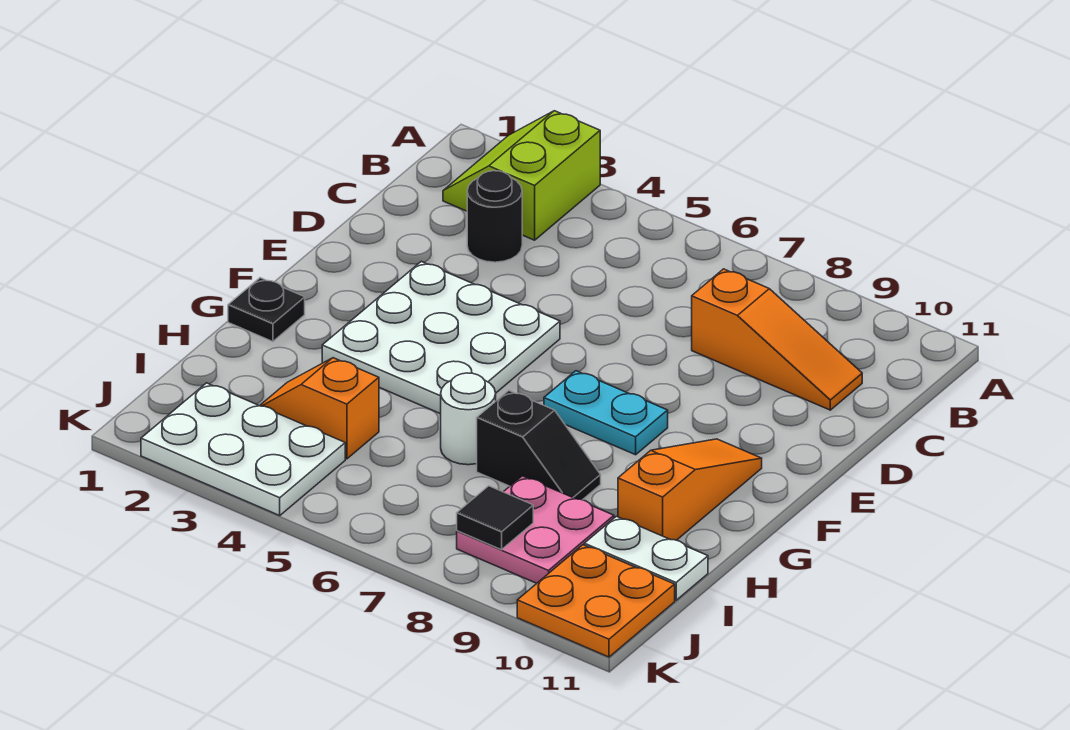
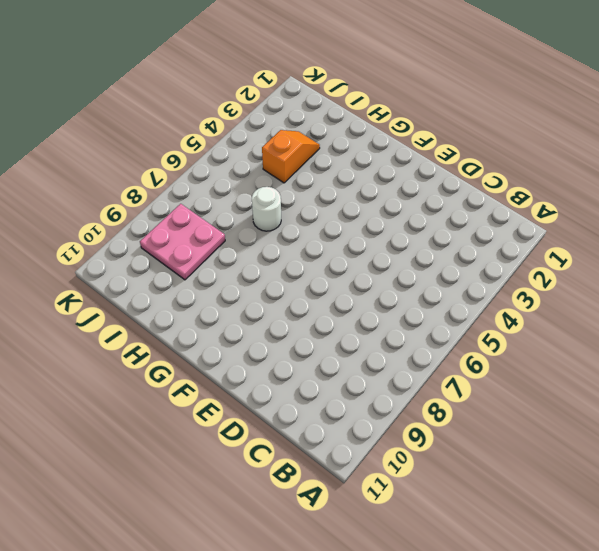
none -> lime slope A2:B3 level 1 top 3
none -> black round brick C3 level 1
none -> orange slope C8:C10 level 1 top 8

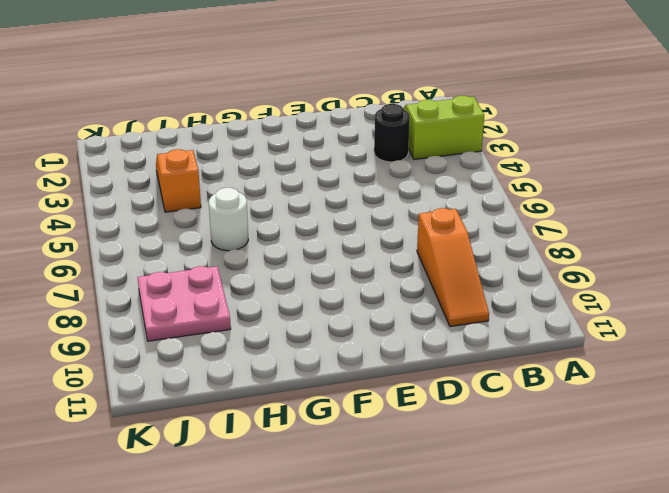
none -> white plate E3:G5 level 1
none -> cyan plate F7:F8 level 1
none -> orange slope F10:H10 level 1 top H

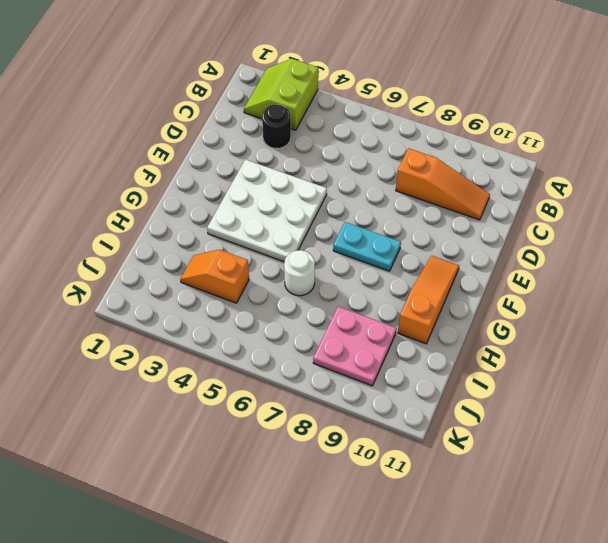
none -> black plate G1 level 1
none -> black slope H7:H8 level 1 top 7
none -> white plate I10:I11 level 1

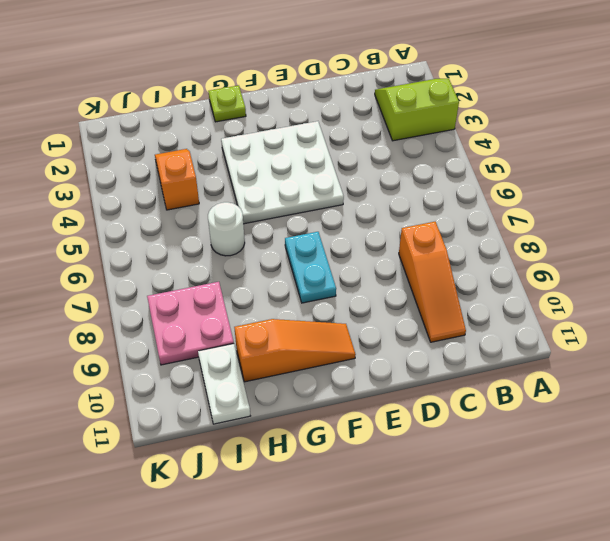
lime plate G1 level 1 -> black plate G1 level 1
none -> black round brick C3 level 1
none -> black slope H7:H8 level 1 top 7
none -> white plate J2:K4 level 1

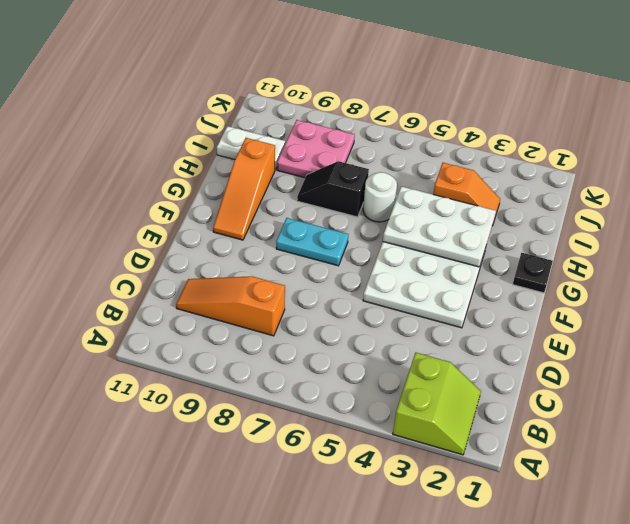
white plate G3:H5 level 2 -> white plate J2:K4 level 1
none -> black round brick C3 level 1
none -> orange plate J10:K11 level 1
none -> black tile J8 level 2

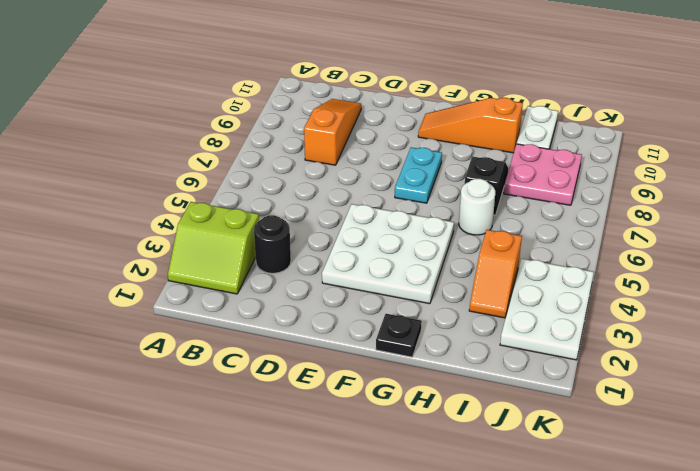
none -> orange plate J10:K11 level 1
none -> black tile J8 level 2

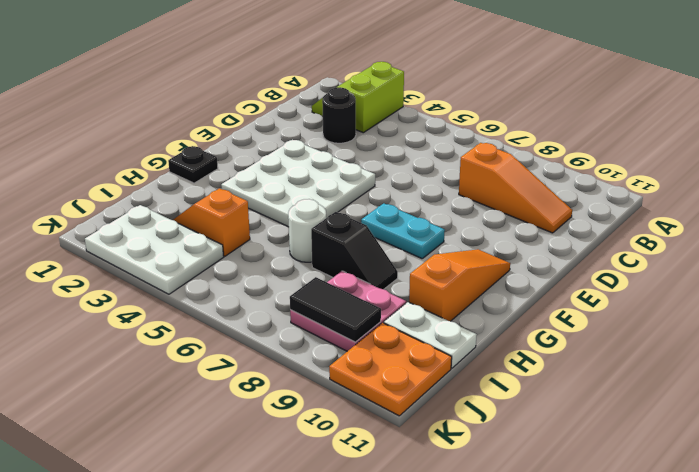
black tile J8:J9 level 2 -> black tile J8 level 2

